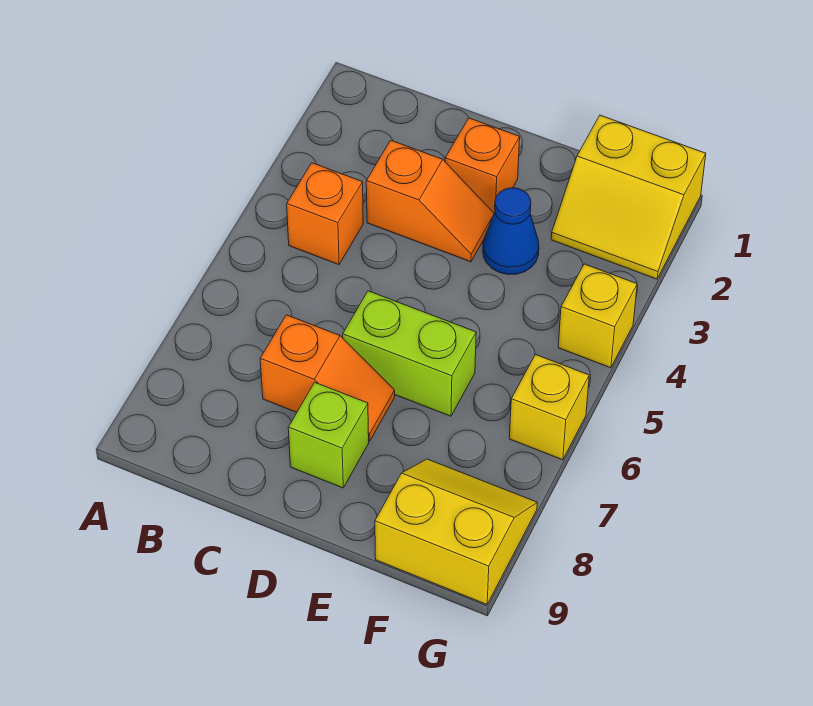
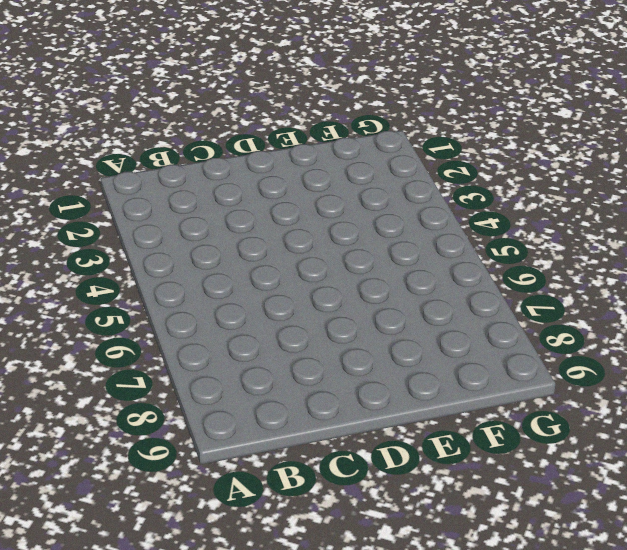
none -> orange brick B4 level 1
none -> orange slope C3:D3 level 1 top C

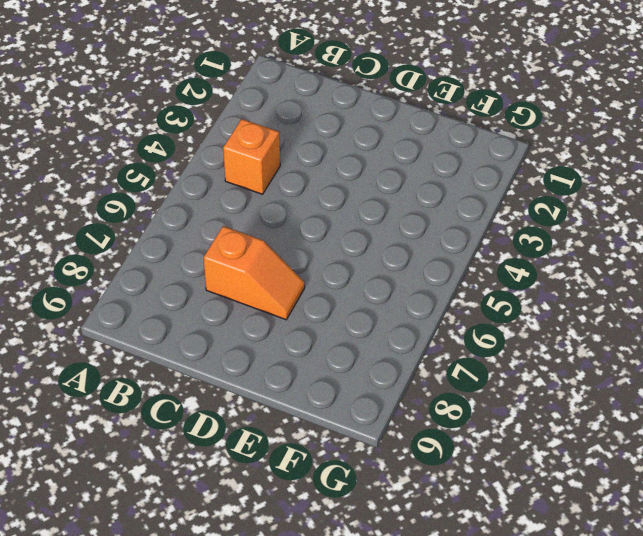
none -> orange slope C3:D3 level 1 top C
none -> orange brick D2 level 1

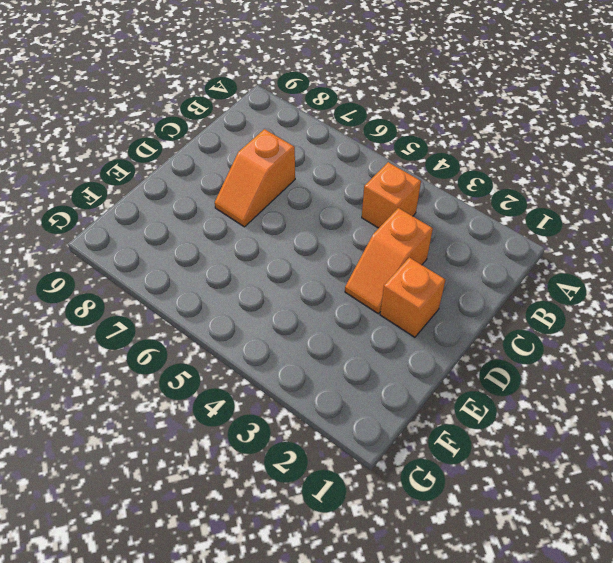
none -> lime brick D6:E6 level 1
none -> lime brick D8 level 1

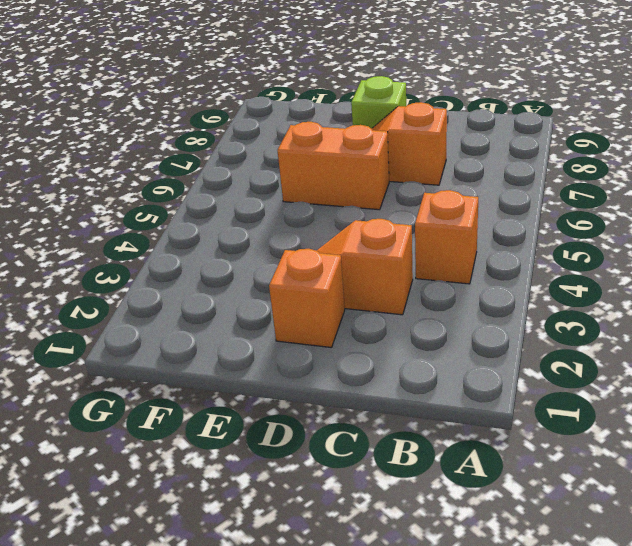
orange brick D6:E6 level 1 -> lime brick D6:E6 level 1
none -> blue cone E3 level 1
none -> yellow slope F1:G2 level 1 top 1

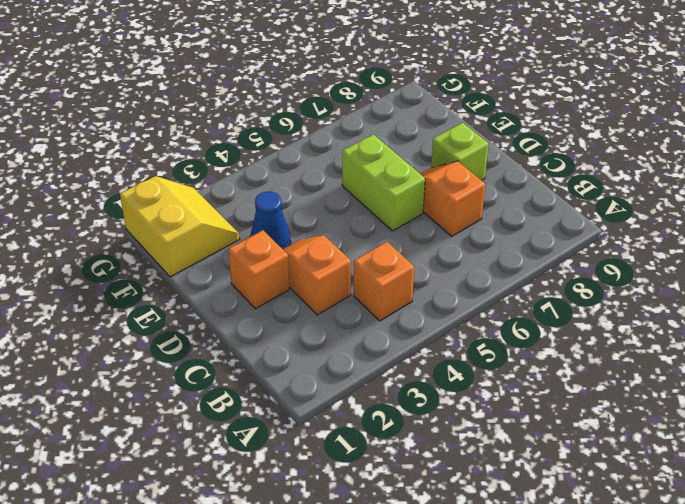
none -> yellow slope F8:G9 level 1 top 9
none -> yellow brick G4 level 1

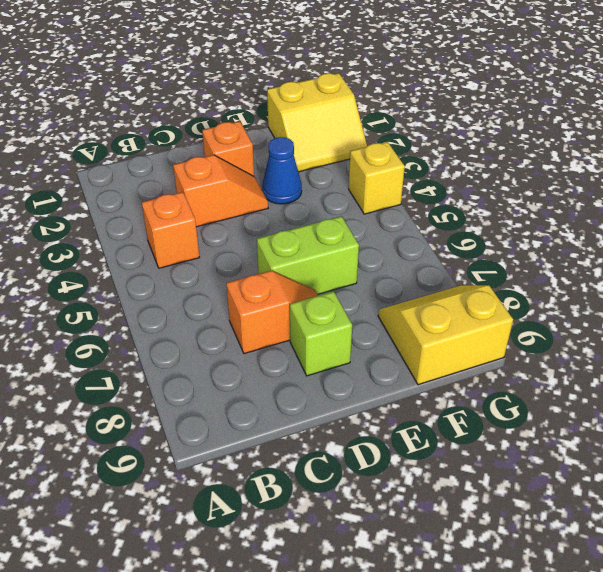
none -> yellow brick G6 level 1

